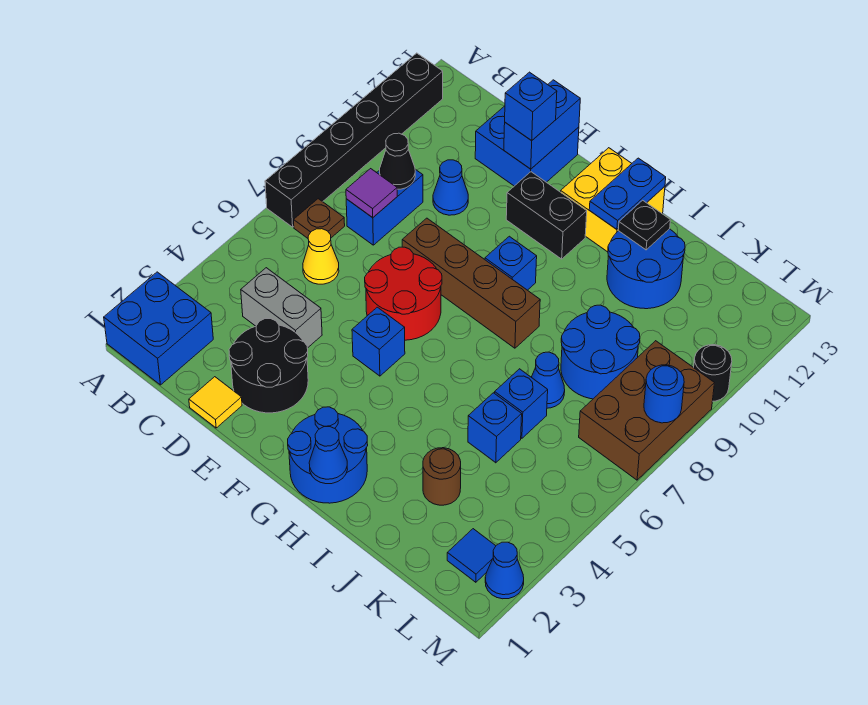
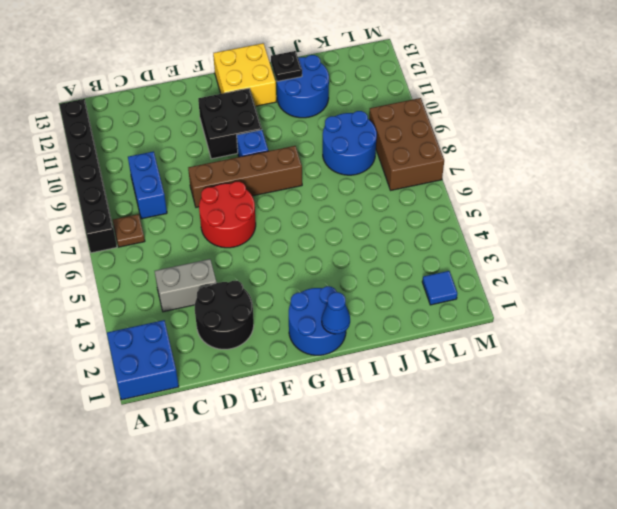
black brick F10:G11 level 1 -> black brick F11:G11 level 1
none -> yellow cone C6 level 1
none -> yellow tile D1 level 1
none -> blue cone D10 level 1
none -> blue brick D12:E13 level 1

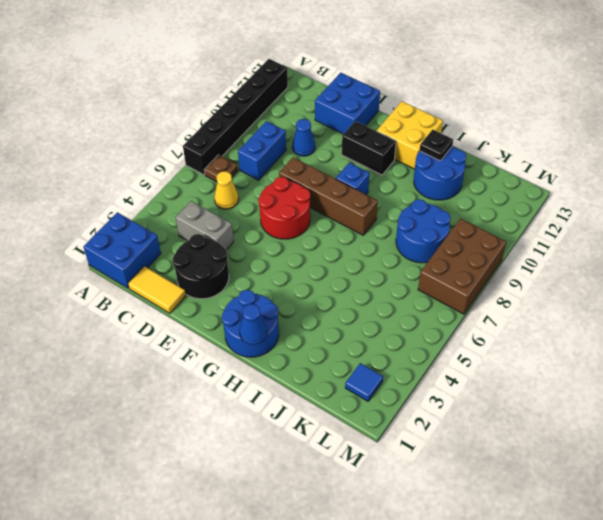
yellow tile C1:D1 level 1 -> yellow tile D1 level 1
none -> blue brick F5 level 1
none -> brown round brick J3 level 1
none -> blue brick J5 level 1
none -> blue brick J6 level 1

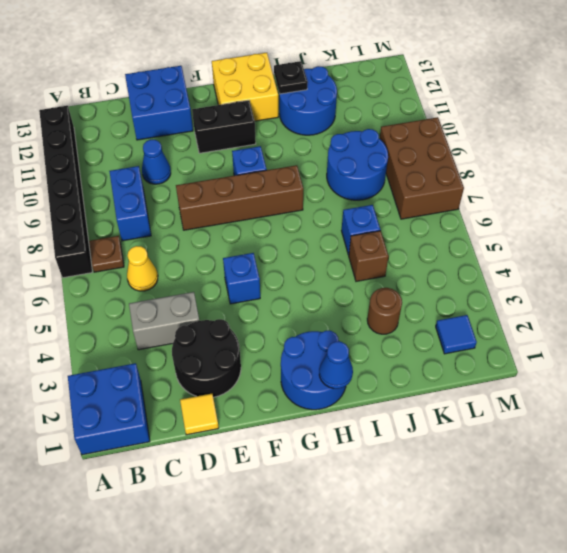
brown brick J5 level 1 -> blue brick J5 level 1
none -> red round brick E6:F7 level 1
none -> blue cone J7 level 1
none -> blue cone M2 level 1
none -> black round brick M10 level 1

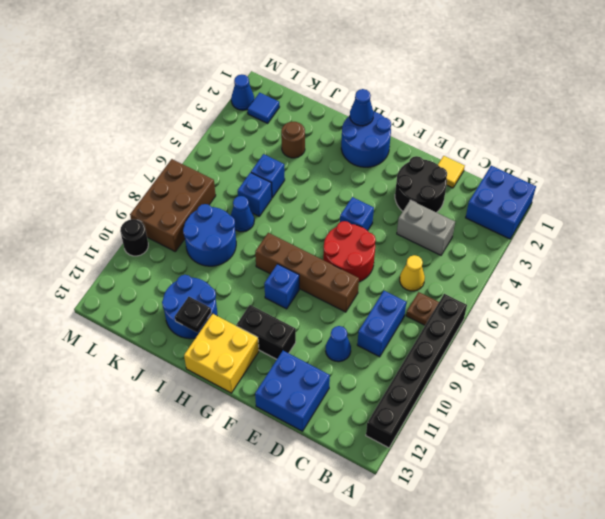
none -> purple tile C8 level 2
none -> black cone C9 level 2
none -> blue brick E12:E13 level 2
none -> blue plate H12:H13 level 2

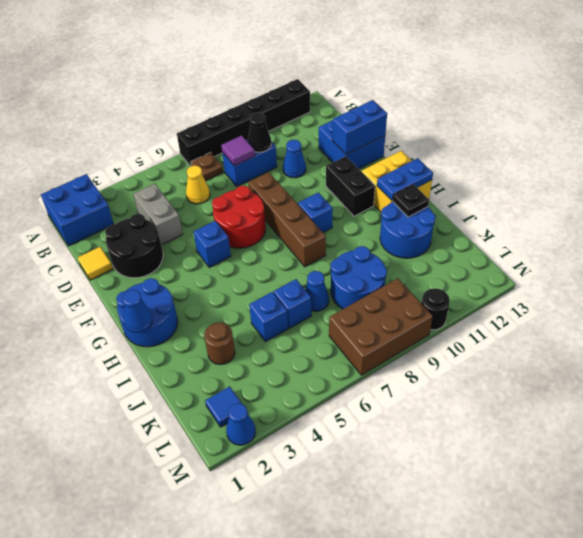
none -> blue round brick M8 level 2
none -> blue brick E12 level 3

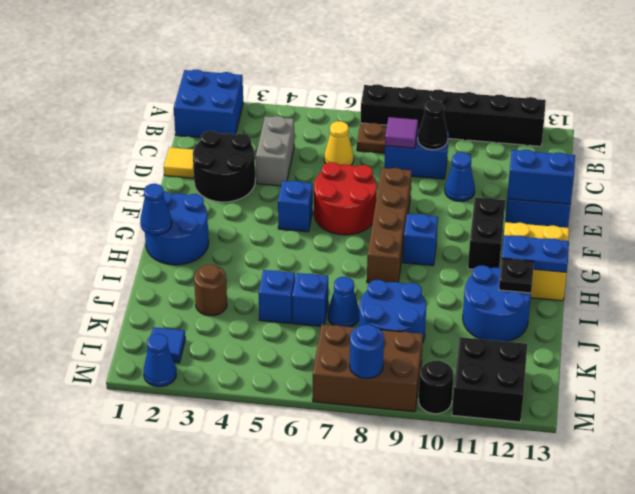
black brick L11:M12 level 1 -> none
none -> blue brick E12 level 3

